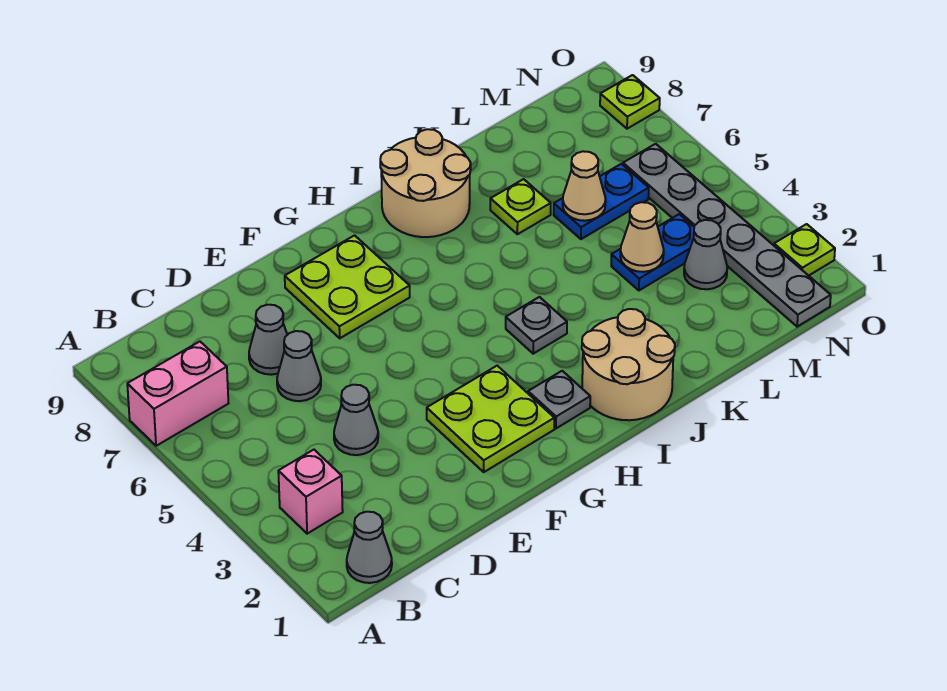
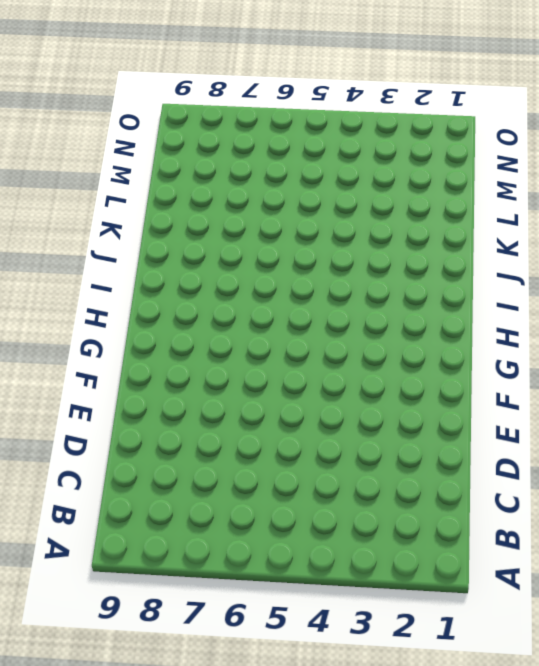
none -> pink brick A7:B7 level 1
none -> grey cone B1 level 1
none -> pink brick B3 level 1

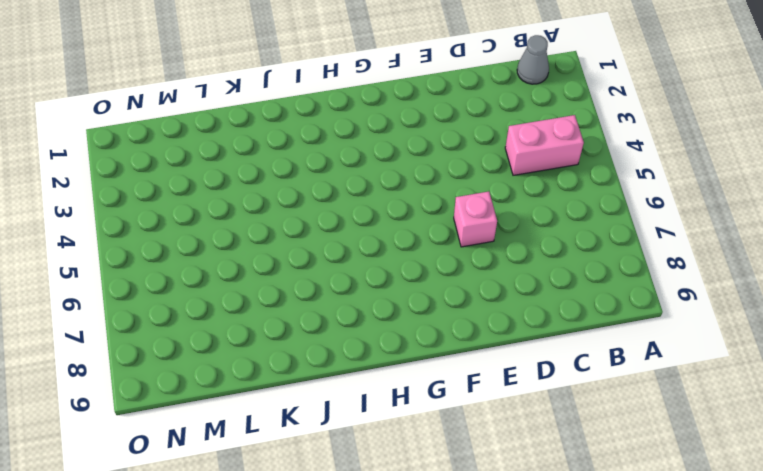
pink brick B4:C4 level 1 -> pink brick A7:B7 level 1
pink brick E6 level 1 -> pink brick B3 level 1
none -> grey cone D4 level 1
none -> grey cone D6 level 1
none -> grey cone D7 level 1

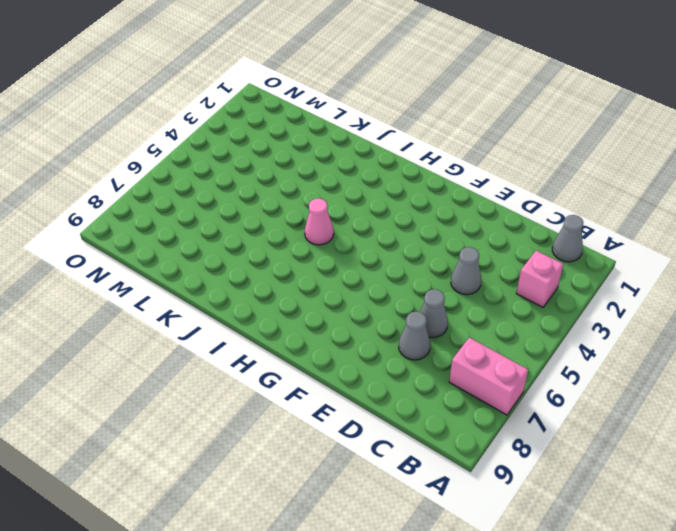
pink cone I5 level 1 -> none
none -> lime plate F2:G3 level 1
none -> lime plate F7:G8 level 1
none -> grey plate H2 level 1

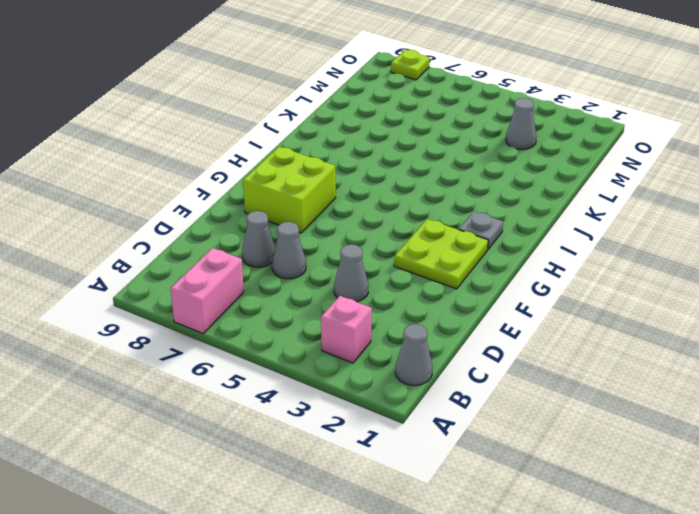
lime brick F7:G8 level 1 -> lime plate F7:G8 level 1
none -> tan round brick I1:J2 level 1
none -> grey plate I4 level 1
none -> tan round brick I8:J9 level 1

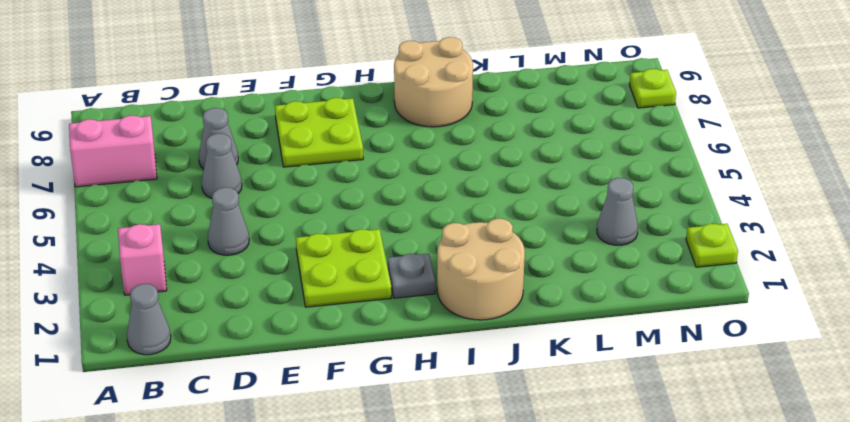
none -> grey plate I4 level 1
none -> lime plate K7 level 1
none -> blue plate L4:M4 level 1

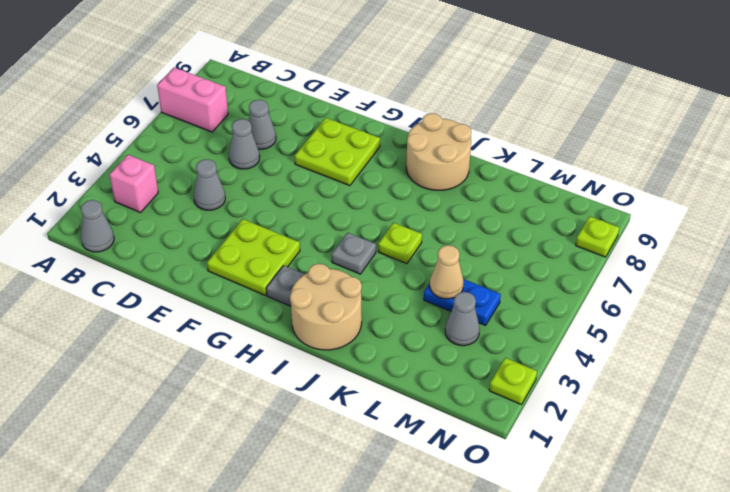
lime plate J5 level 1 -> lime plate K7 level 1
none -> blue plate L6:M6 level 1
none -> grey plate N1:N6 level 1
none -> tan cone L6 level 2

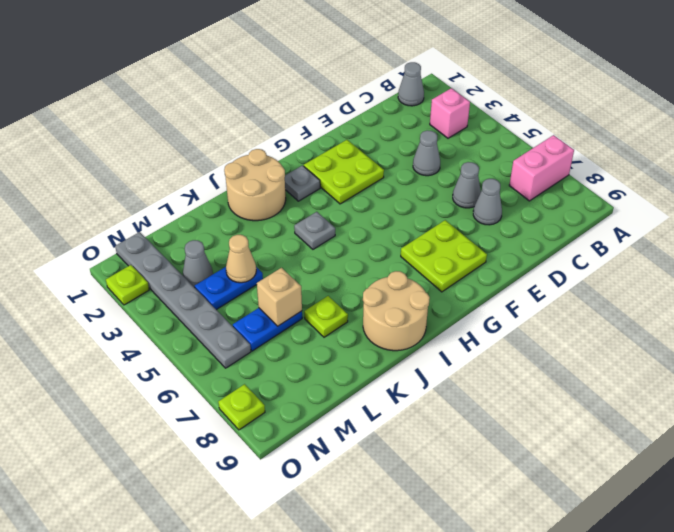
tan brick L6 level 2 -> tan cone L6 level 2

